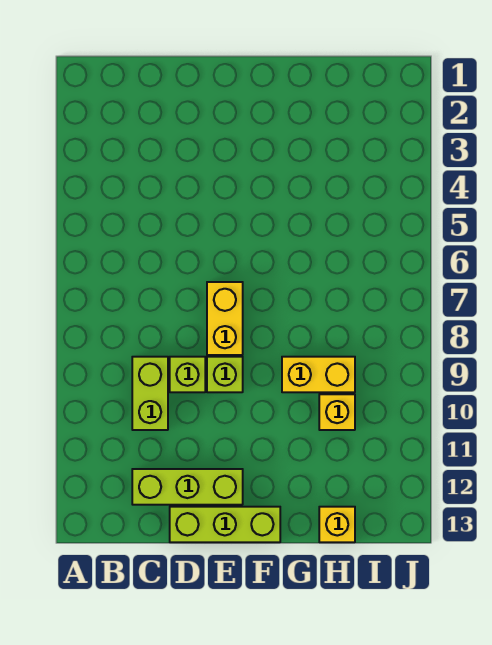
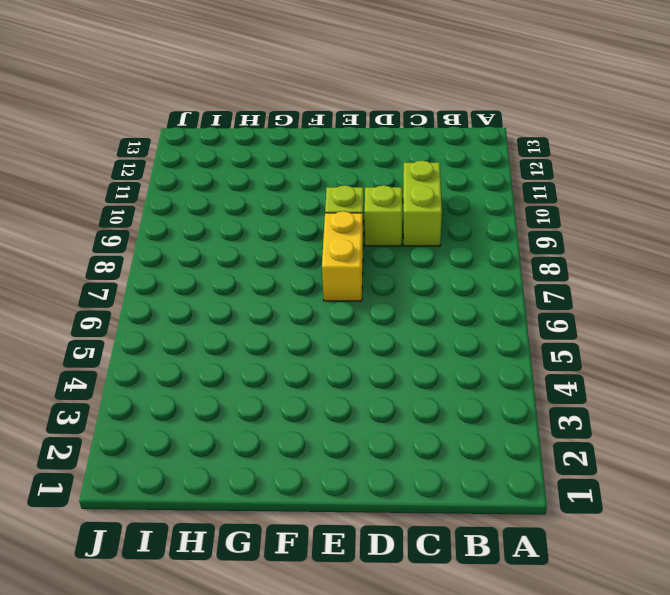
none -> lime brick C12:E12 level 1
none -> lime brick D13:F13 level 1

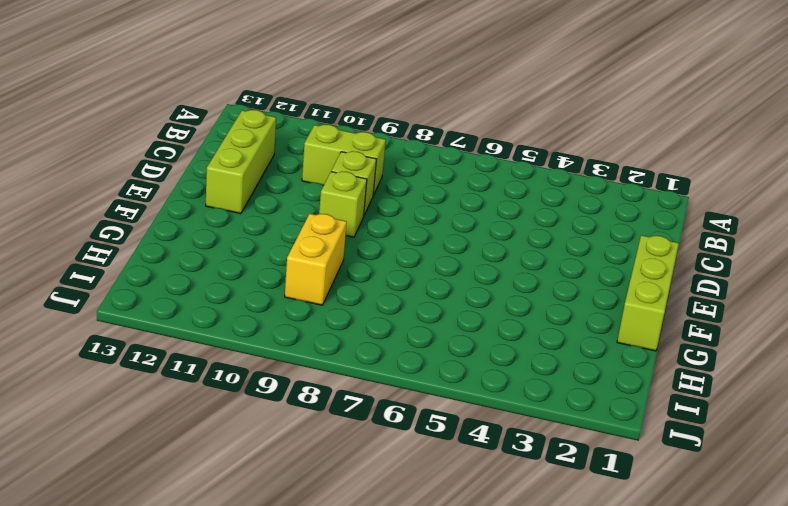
lime brick E1:G1 level 1 -> lime brick D13:F13 level 1
none -> yellow brick E7:E8 level 1
none -> yellow brick H10 level 1

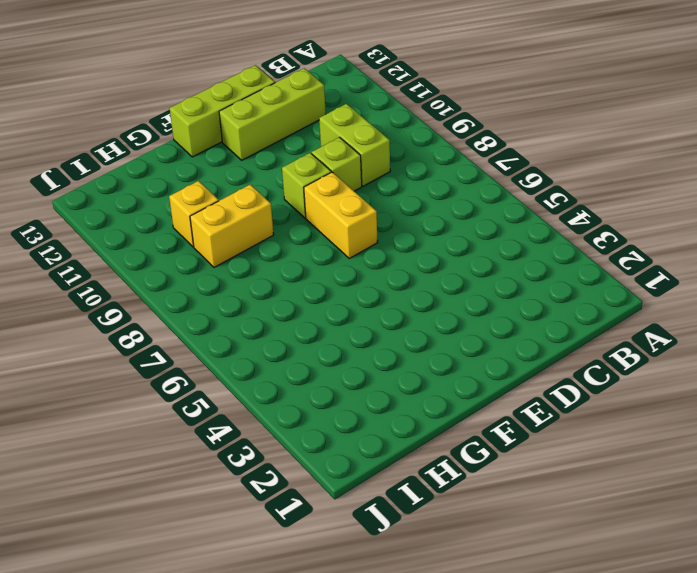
none -> yellow brick H13 level 1

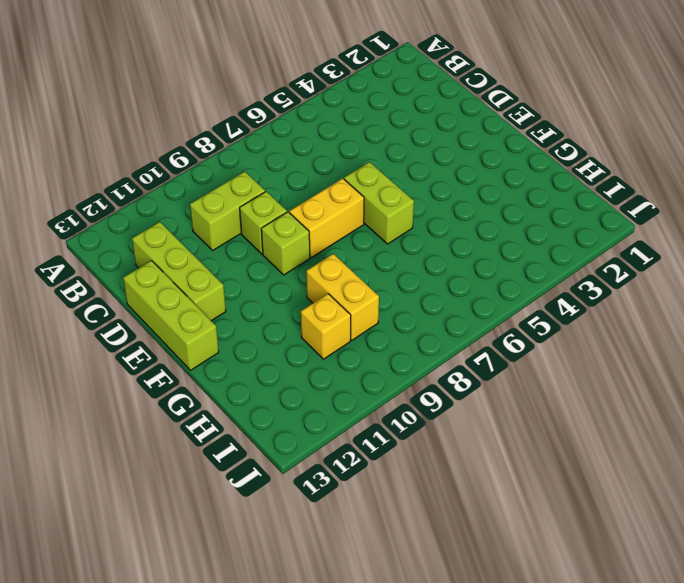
lime brick E6:F6 level 1 -> none
none -> yellow brick H13 level 1

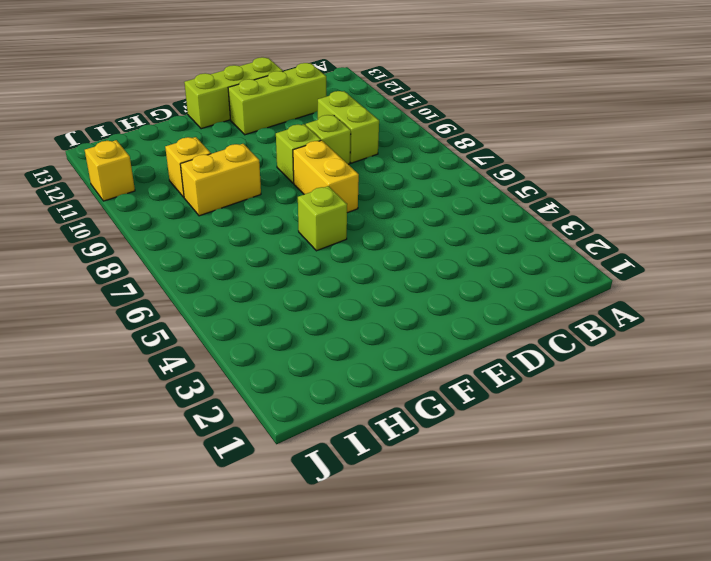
lime brick F6 level 1 -> none
yellow brick J11 level 1 -> yellow brick H13 level 1

